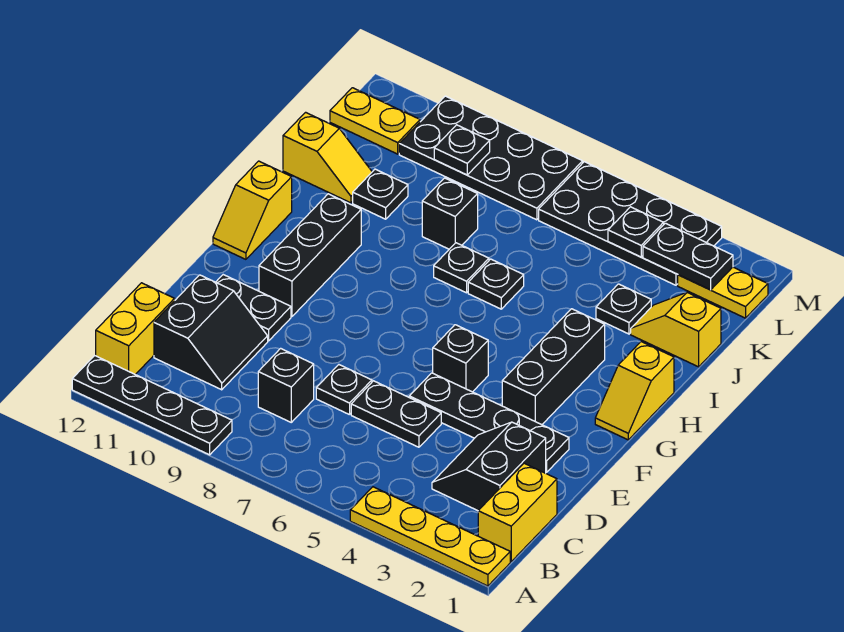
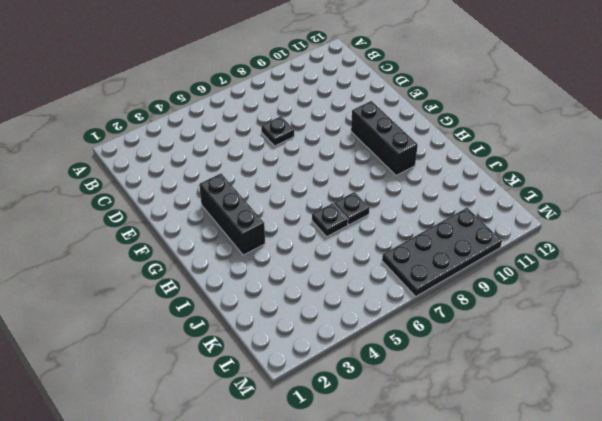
none -> yellow plate A1:A4 level 1
none -> black plate A9:A12 level 1
none -> yellow brick B1:C1 level 1
none -> yellow brick B12:C12 level 1

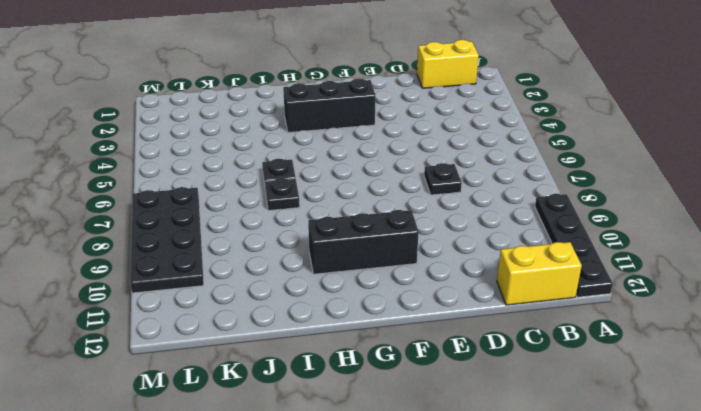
none -> yellow plate A1:A4 level 1
none -> black slope C2:D3 level 1 top 2
none -> black brick C8 level 1
none -> black slope C10:D11 level 1 top 11

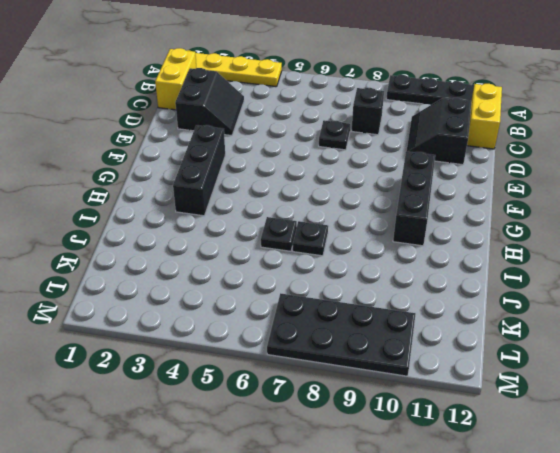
none -> black plate D5:D6 level 1
none -> black plate E2:E5 level 1
none -> black plate E10:E11 level 1
none -> black brick F5 level 1

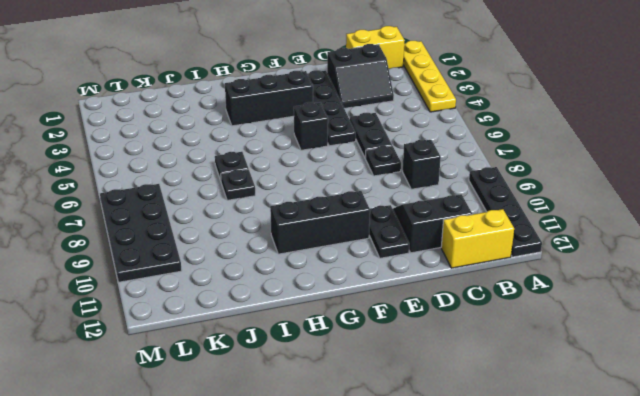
none -> yellow slope G1:H1 level 1 top H
none -> yellow slope G12:H12 level 1 top H
none -> yellow slope J1:J2 level 1 top 1
none -> black plate J3 level 1

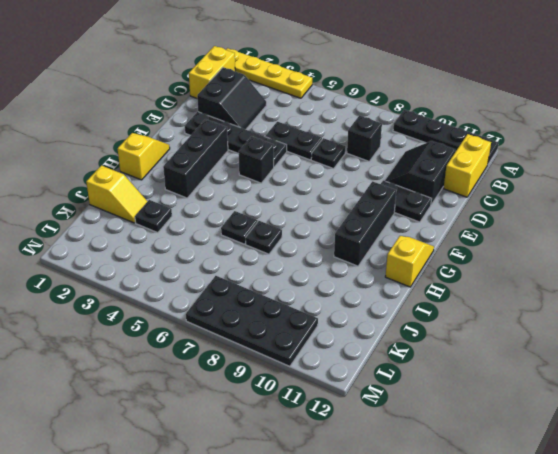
none -> black brick J8 level 1
none -> black plate J10 level 1
none -> yellow slope J11:J12 level 1 top 12
none -> yellow plate L1:L2 level 1

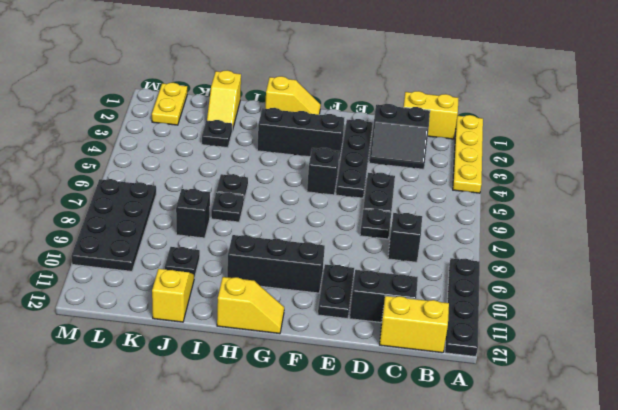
none -> black plate L3:M6 level 1
none -> yellow plate L11:L12 level 1
none -> black plate L2:L3 level 2
none -> black plate L4 level 2

